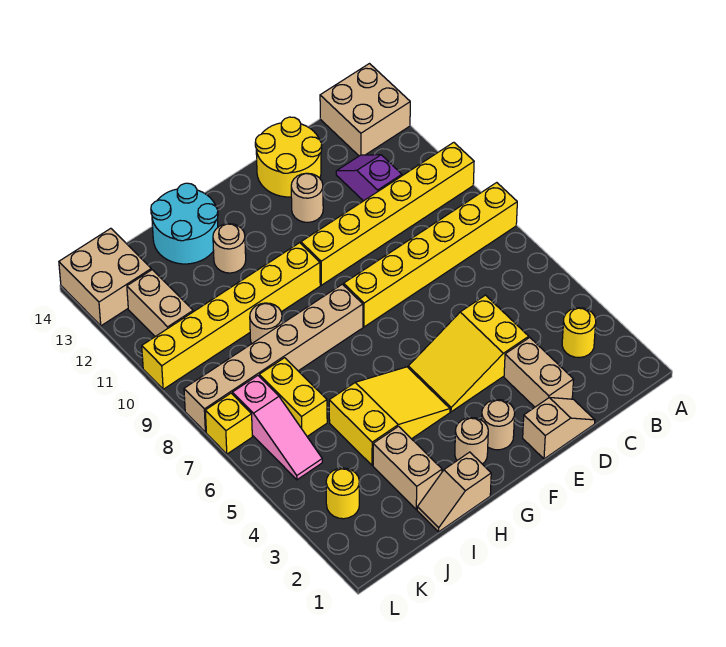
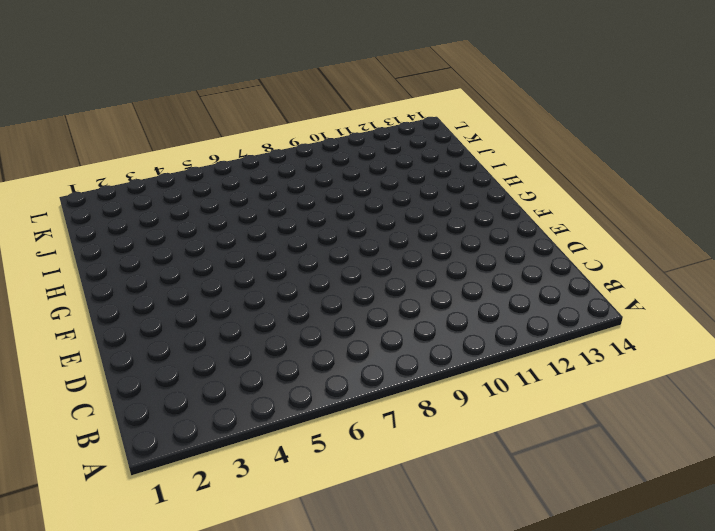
none -> yellow brick A8:F8 level 1
none -> yellow brick A10:F10 level 1
none -> tan brick A13:B14 level 1

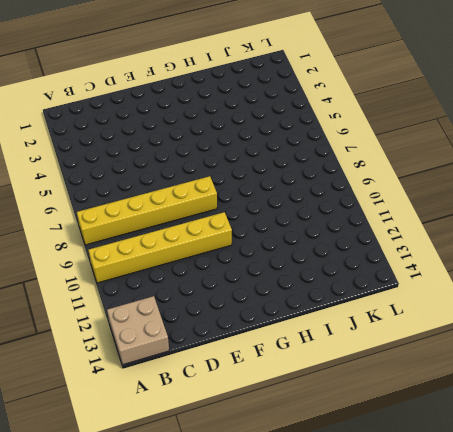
none -> yellow round brick B3 level 1
none -> purple slope C11:C12 level 1 top 11
none -> tan slope D1:E1 level 1 top E

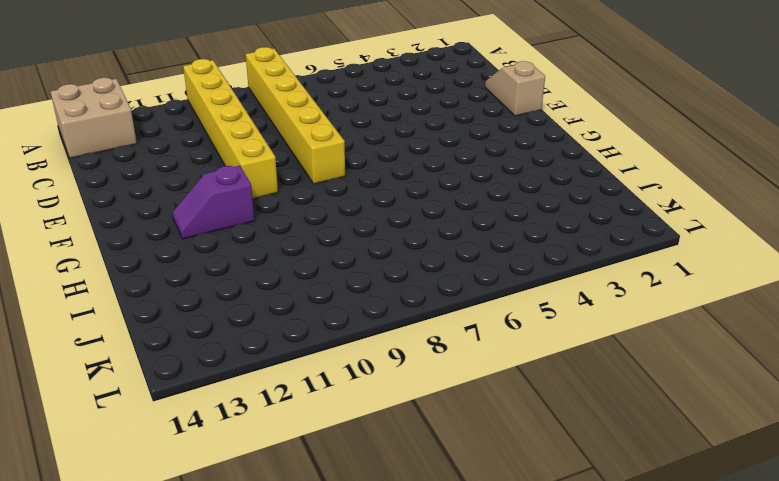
purple slope G11:G12 level 1 top 11 -> purple slope C11:C12 level 1 top 11
none -> yellow round brick B3 level 1
none -> tan brick D2:D3 level 1
none -> yellow slope D4:F5 level 1 top D

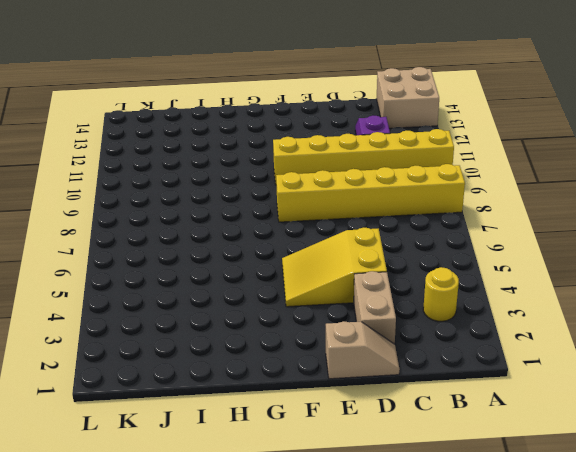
none -> yellow round brick D13:E14 level 1
none -> tan round brick E12 level 1
none -> tan round brick F2 level 1

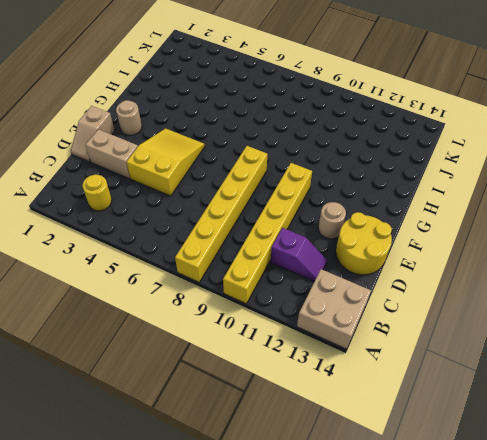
none -> tan round brick G2 level 1
none -> yellow slope G4:I5 level 1 top I
none -> tan brick G8:L8 level 1

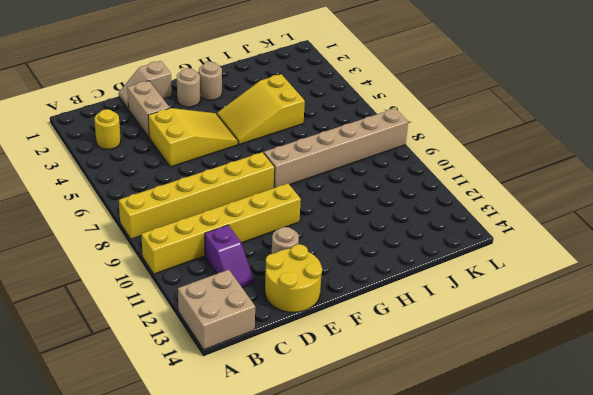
none -> yellow brick G10:L10 level 1
none -> tan slope H1:I1 level 1 top H
none -> tan round brick H12 level 1

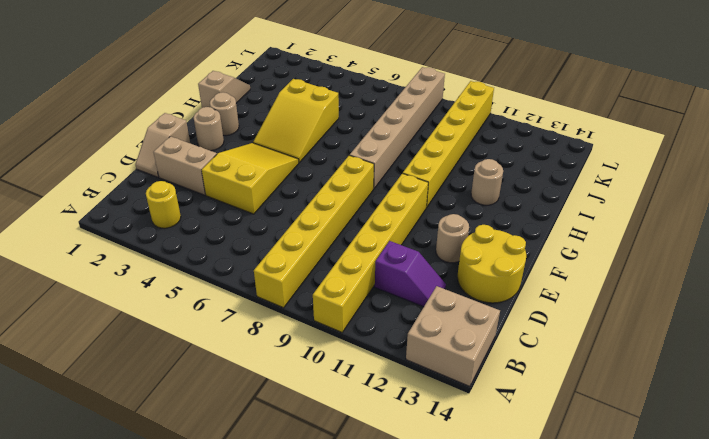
none -> cyan round brick H13:I14 level 1
none -> tan brick I2:I3 level 1
none -> tan round brick I9 level 1

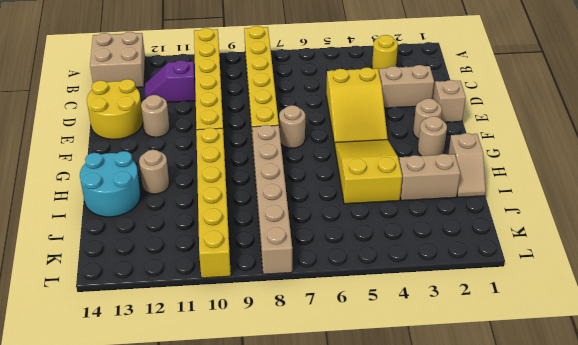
tan round brick F7 level 1 -> tan round brick I9 level 1
none -> yellow brick J6:J7 level 1
none -> yellow round brick K3 level 1
none -> pink slope K5:K7 level 1 top 7

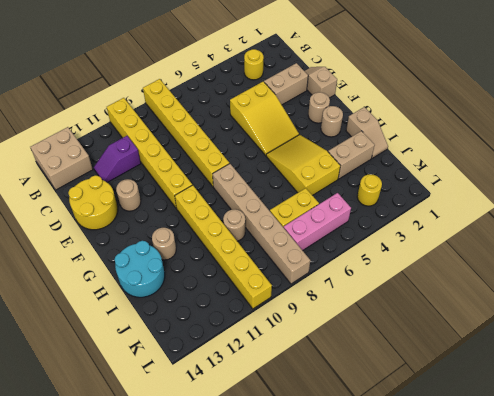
pink brick K5:K7 level 1 -> pink slope K5:K7 level 1 top 7
none -> tan brick K11:K12 level 1
none -> tan brick K13:L14 level 1
none -> yellow brick L7 level 1

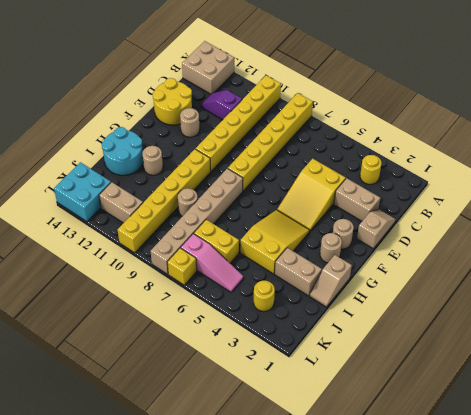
cyan brick K13:L14 level 1 -> tan brick K13:L14 level 1

